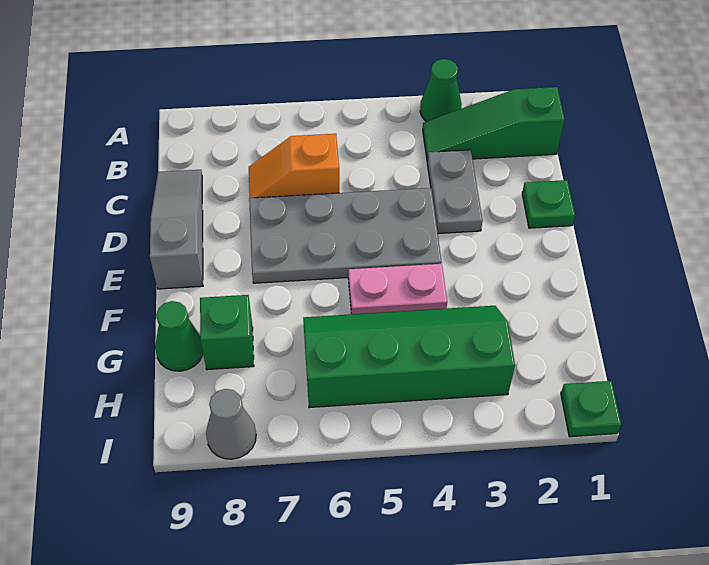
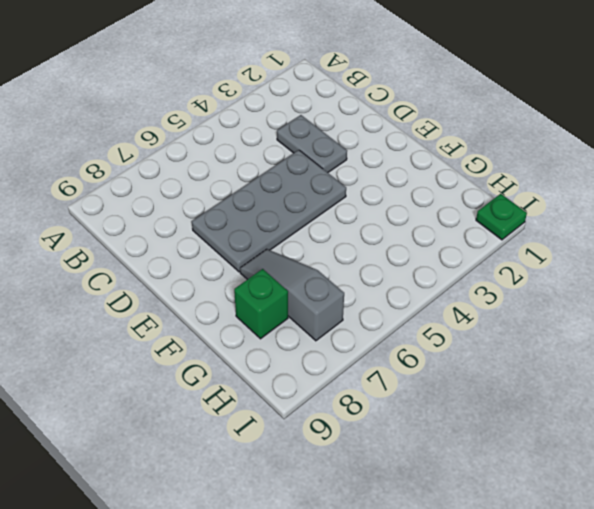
grey slope F7:H7 level 1 top H -> grey slope C9:E9 level 1 top E
none -> green cone A3 level 1
none -> green slope B1:B3 level 1 top 1
none -> orange slope C6:C7 level 1 top 6

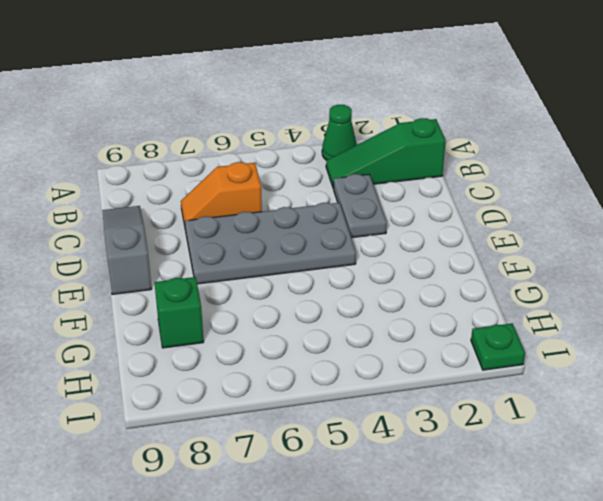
none -> green plate D1 level 1
none -> pink plate F4:F5 level 1
none -> green slope G3:H6 level 1 top H

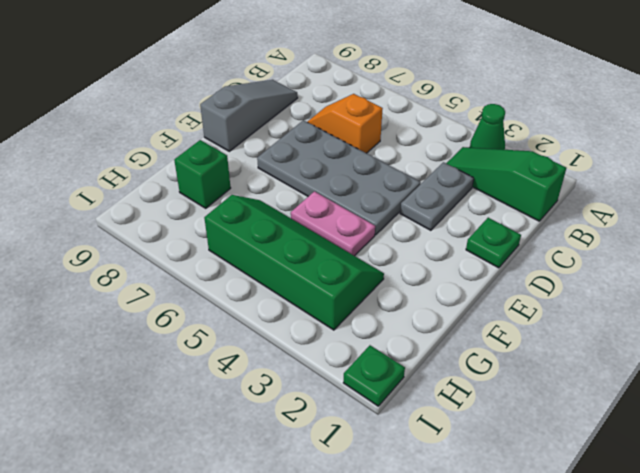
none -> green cone G9 level 1
none -> grey cone I8 level 1

